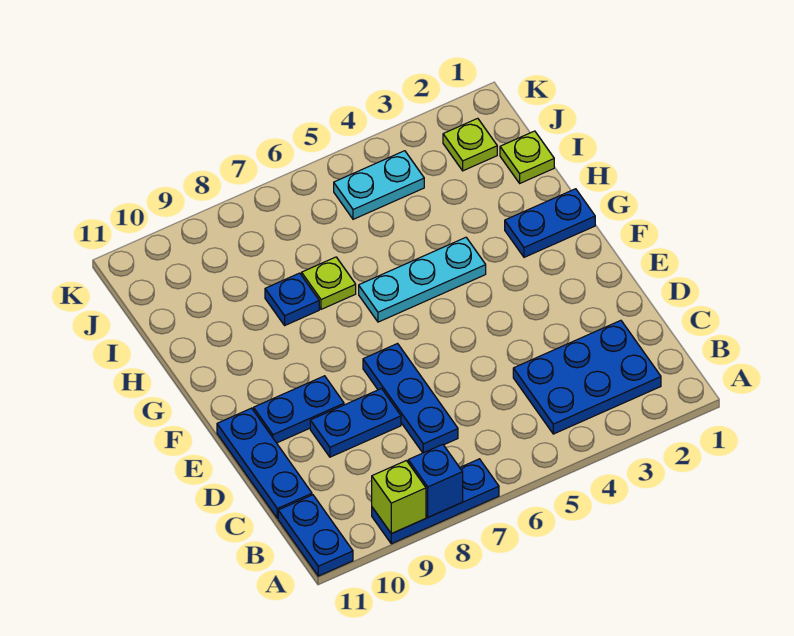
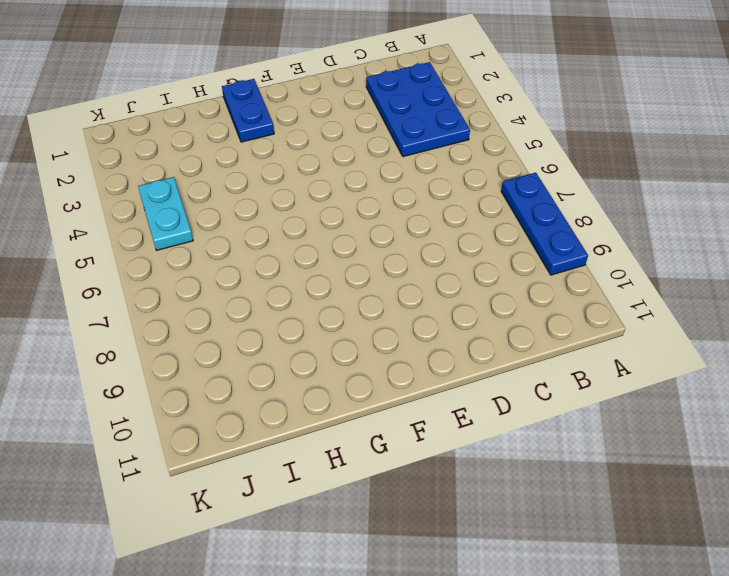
none -> blue plate A11:B11 level 1
none -> blue plate C7:E7 level 1
none -> blue plate C11:E11 level 1

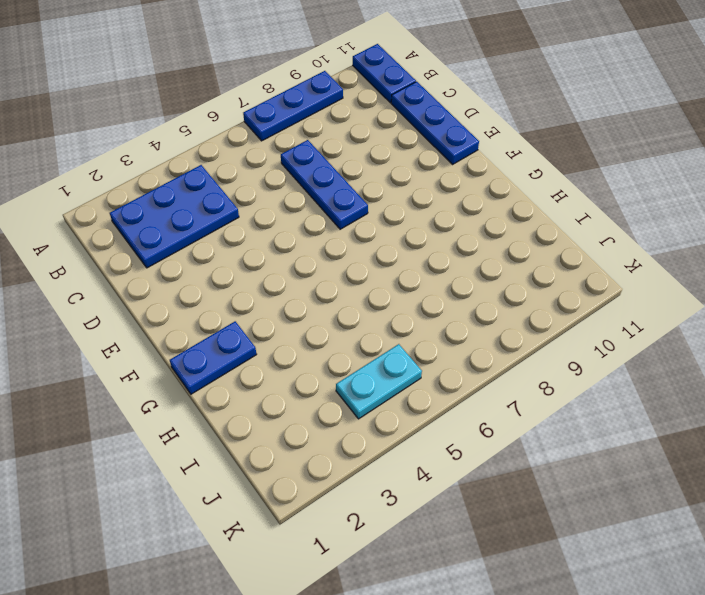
none -> blue plate D8:D9 level 1
none -> blue plate E9:E10 level 1
none -> cyan plate G4:G6 level 1

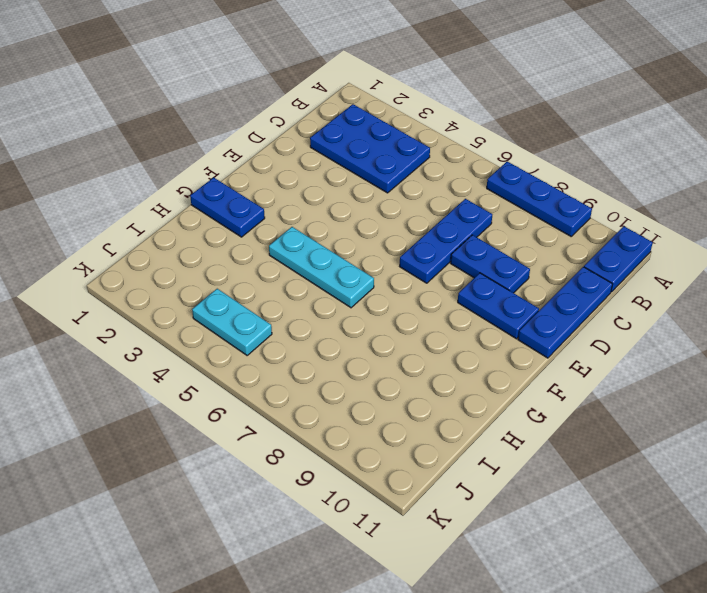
none -> lime plate H7 level 1
none -> blue plate H8 level 1
none -> lime plate I1 level 1

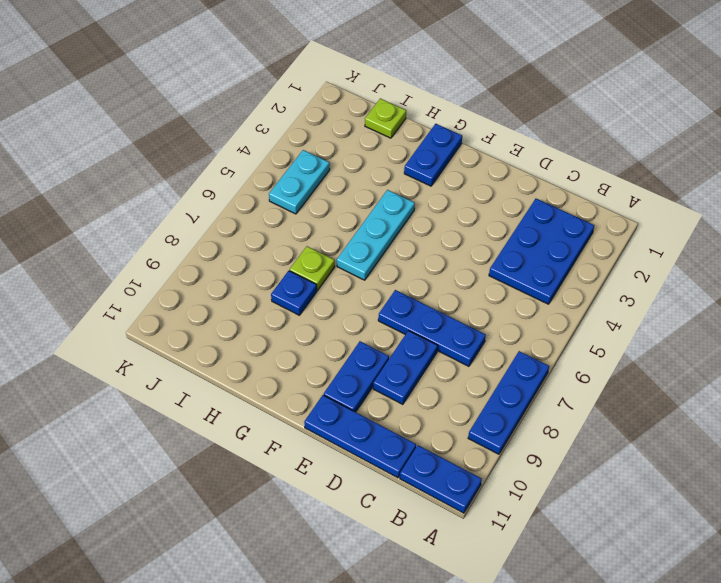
none -> lime plate J2 level 1
none -> blue brick A8 level 2
none -> lime brick A9 level 2

